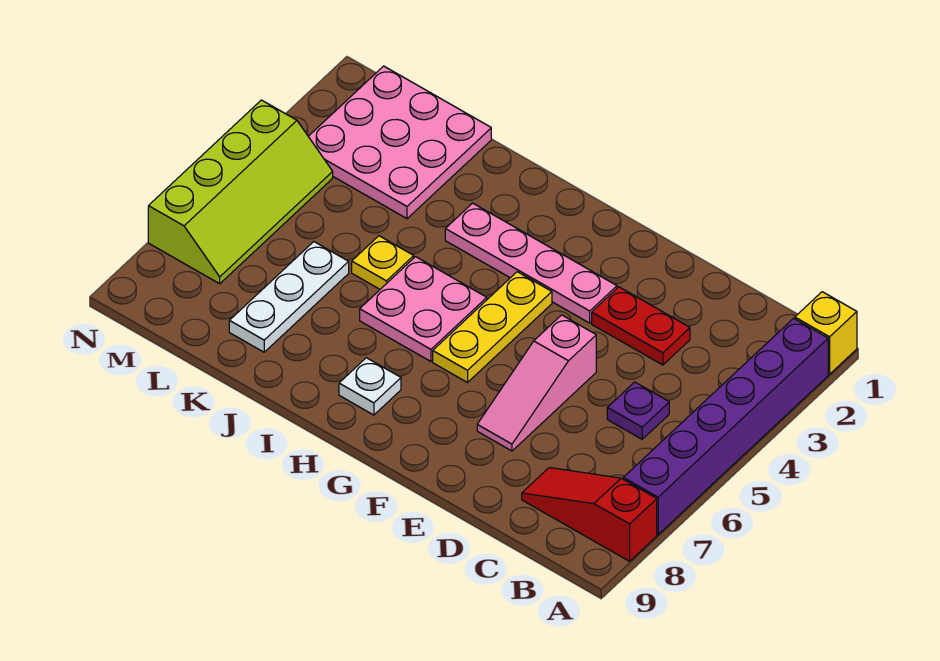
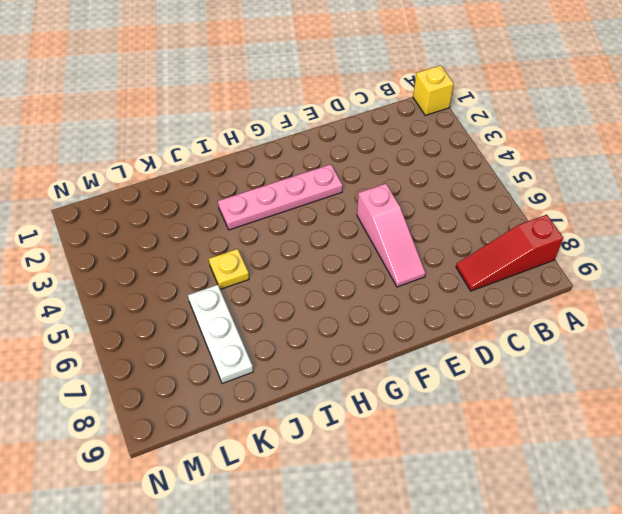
none -> purple brick A2:A7 level 1
none -> purple plate C5 level 1
none -> red plate D3:E3 level 1

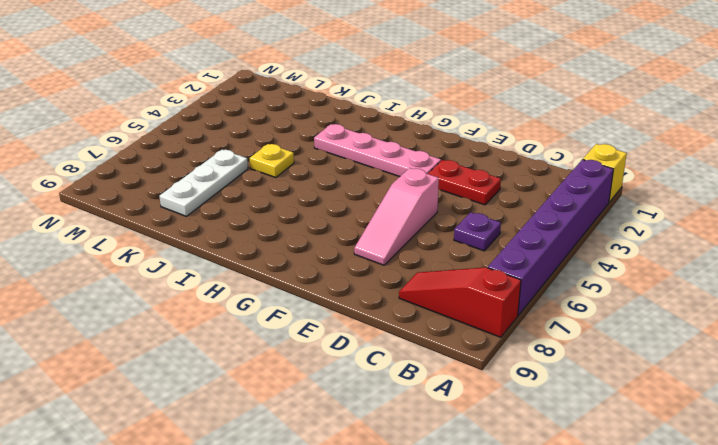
none -> yellow plate G4:G6 level 1
none -> pink plate H5:I6 level 1
none -> white plate H8 level 1

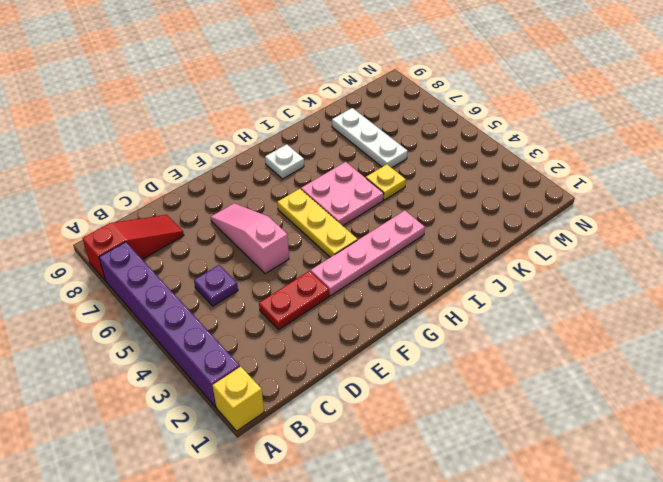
none -> pink plate K1:M3 level 1
none -> lime slope M4:N7 level 1 top N

